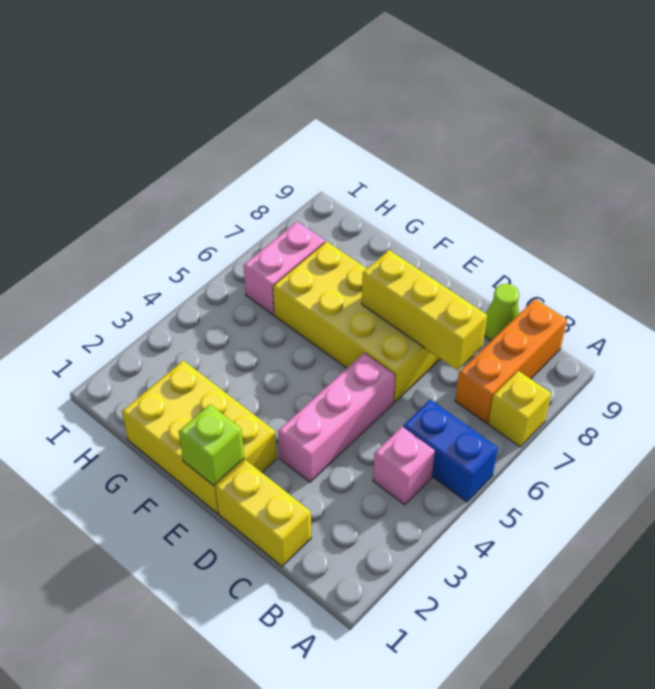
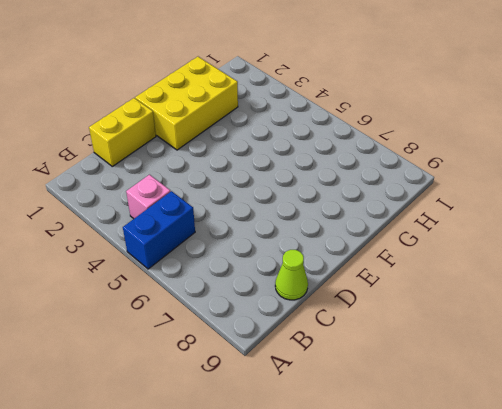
none -> yellow brick A7 level 1
none -> orange brick B7:B9 level 1
none -> pink brick D3:D5 level 1

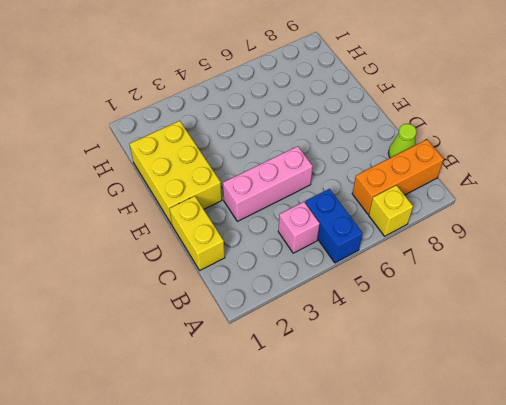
none -> yellow brick D6:G7 level 1
none -> pink brick H6:H7 level 1
none -> yellow brick C7:E7 level 2

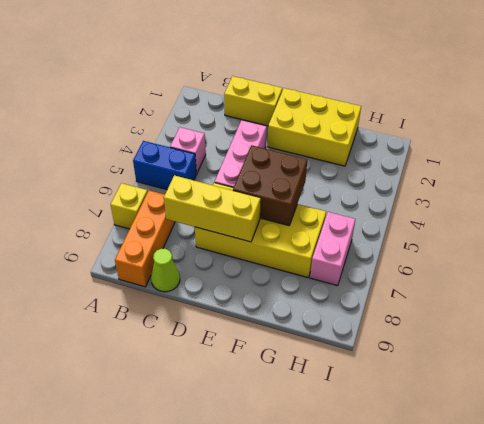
brown brick E5:F6 level 2 -> none
none -> lime brick E1 level 2

